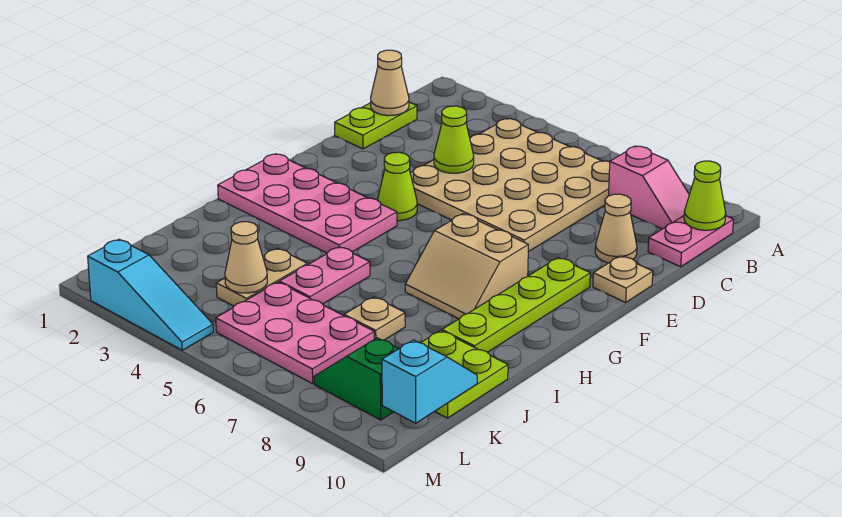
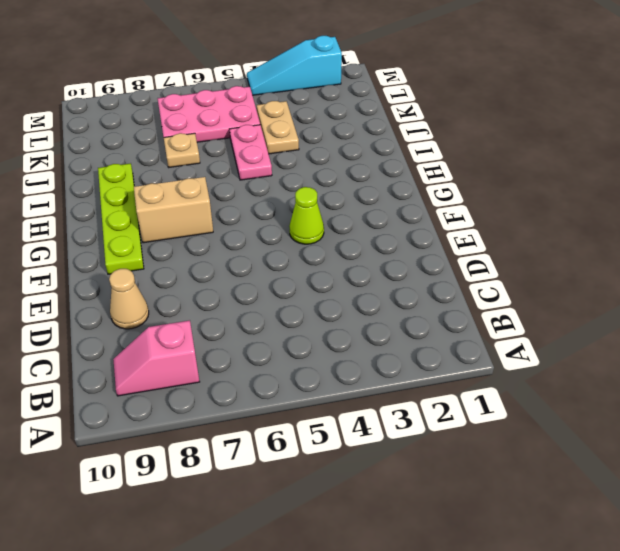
none -> tan plate B4:E7 level 1
none -> pink plate B10:C10 level 1
none -> lime plate C1:D1 level 1

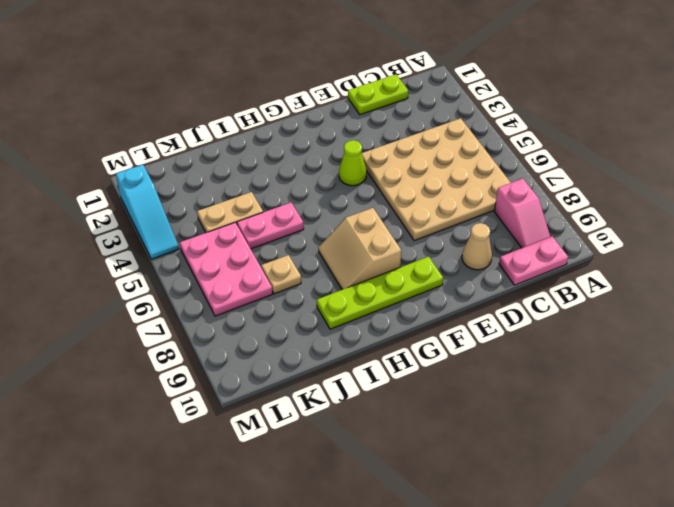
none -> tan plate E10 level 1
none -> pink plate G1:H4 level 1
none -> lime plate J9:K10 level 1

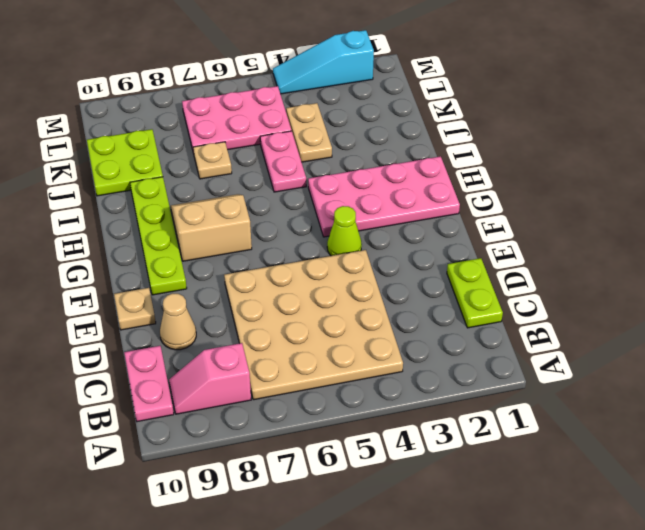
none -> green slope L8:L9 level 1 top 9
none -> lime cone B10 level 2
none -> tan cone C1 level 2

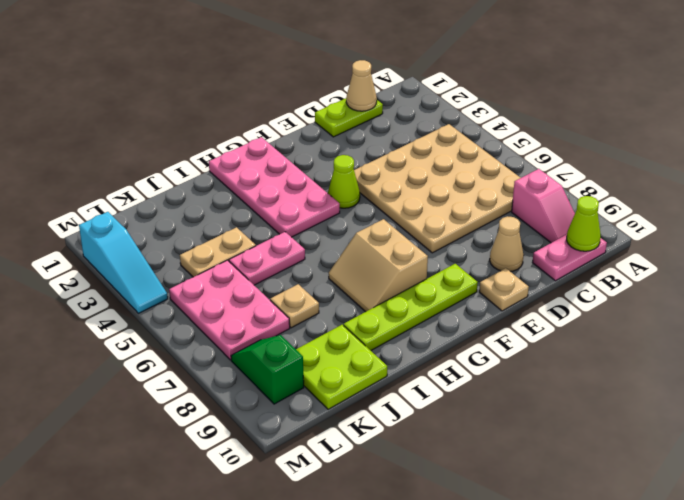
none -> lime cone D4 level 2
none -> tan cone K4 level 2
none -> cyan slope K10:L10 level 2 top L

